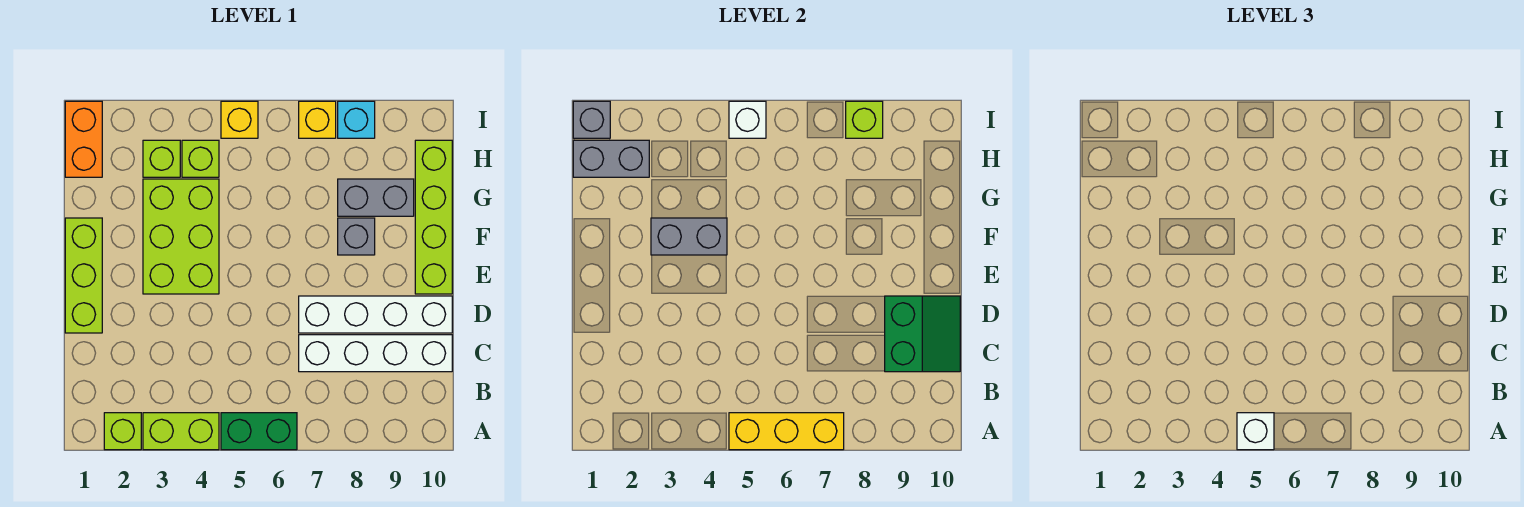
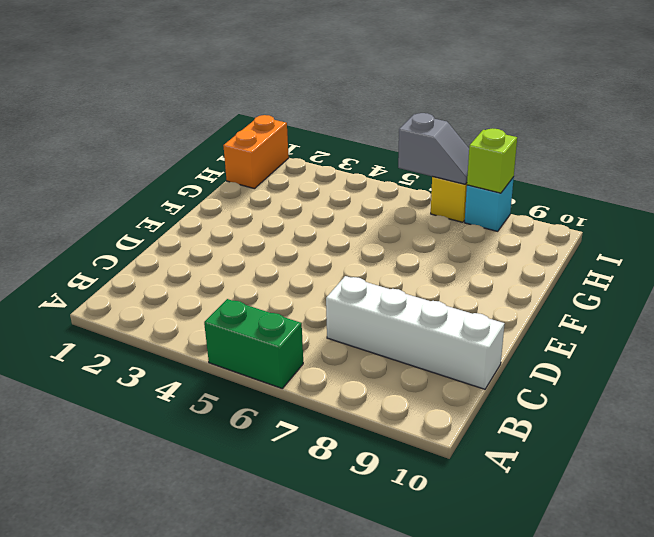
grey slope I6:I7 level 2 top 6 -> none
none -> lime brick A2 level 1
none -> lime brick A3:A4 level 1
none -> lime brick D1:F1 level 1

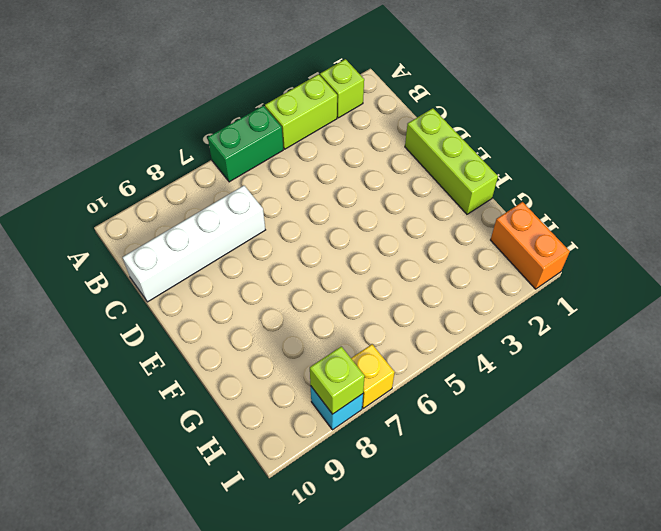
none -> white brick D7:D10 level 1
none -> lime brick E3:G4 level 1
none -> lime brick E10:H10 level 1

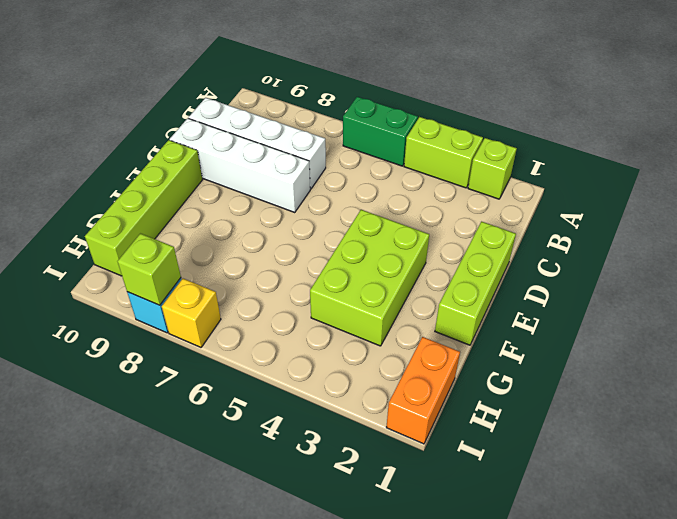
none -> grey brick F8 level 1
none -> grey brick G8:G9 level 1
none -> lime brick H3 level 1

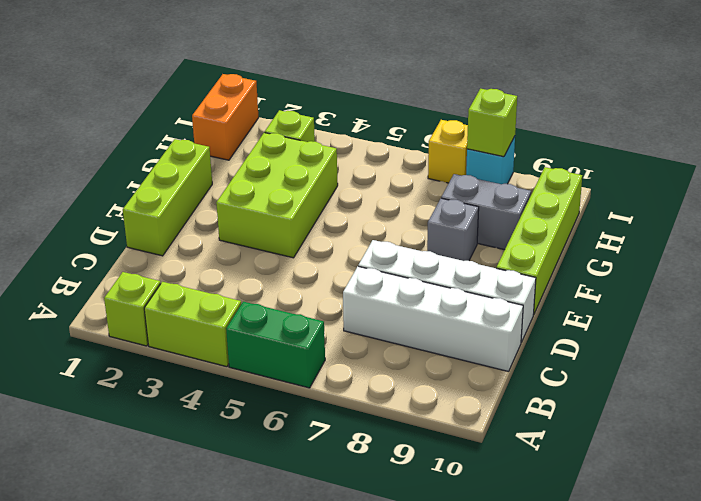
none -> lime brick H4 level 1
none -> yellow brick I5 level 1
none -> yellow brick A5:A7 level 2

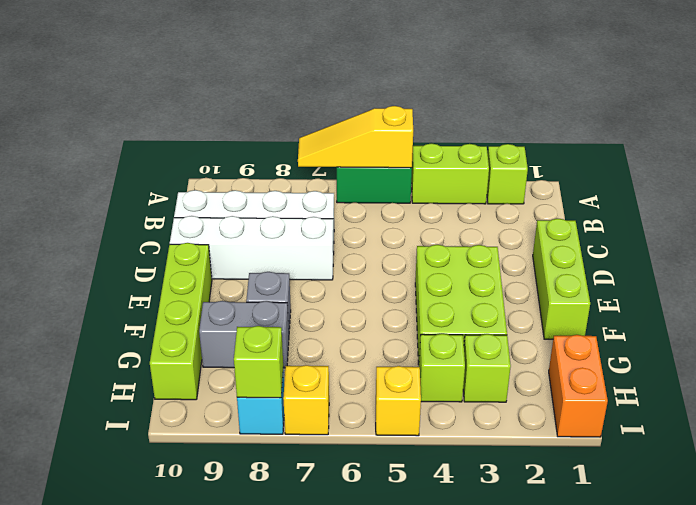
yellow slope A5:A7 level 2 top 5 -> yellow brick A5:A7 level 2
none -> green slope C9:D10 level 2 top 9
none -> grey brick F3:F4 level 2
none -> grey brick H1:H2 level 2

